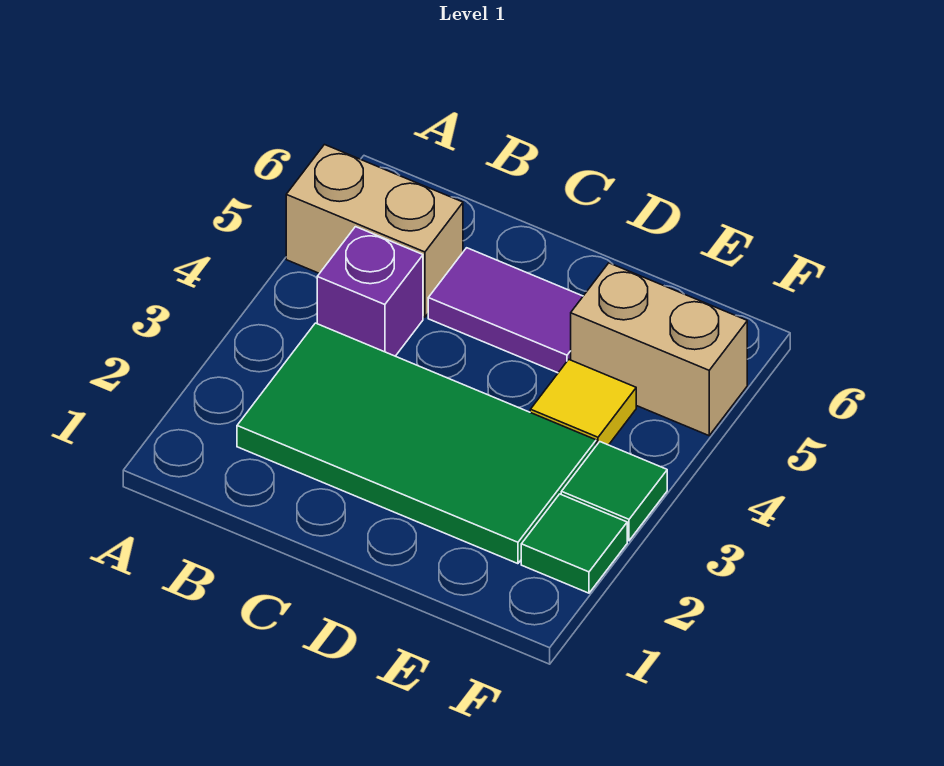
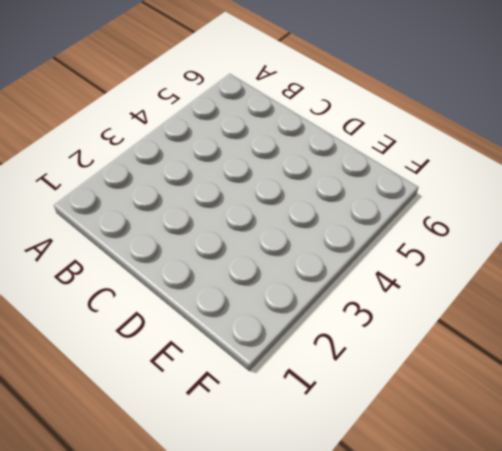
none -> tan brick A5:B5 level 1
none -> green tile B2:E3 level 1

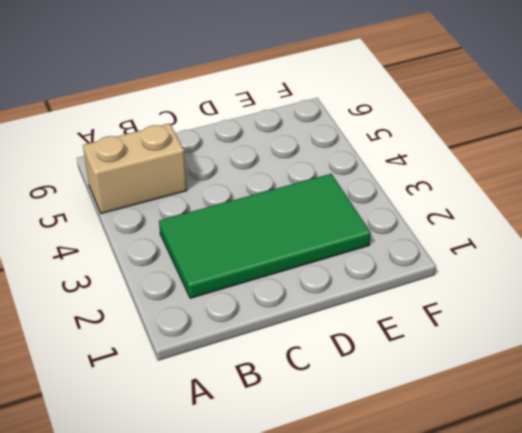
none -> purple brick B4 level 1
none -> purple tile C5:D5 level 1

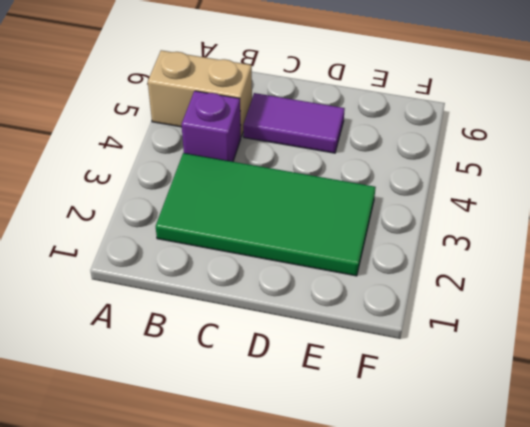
none -> yellow tile E4 level 1
none -> tan brick E5:F5 level 1

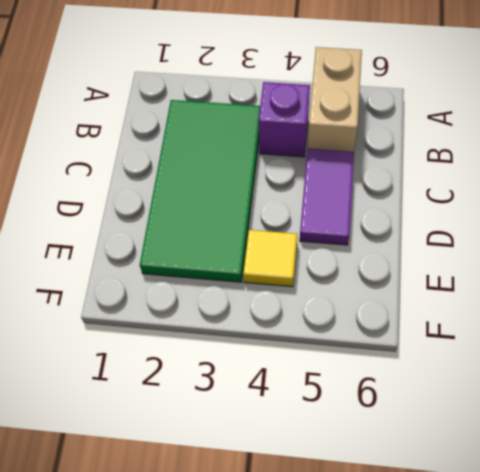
none -> tan brick E5:F5 level 1
none -> green tile F2 level 1

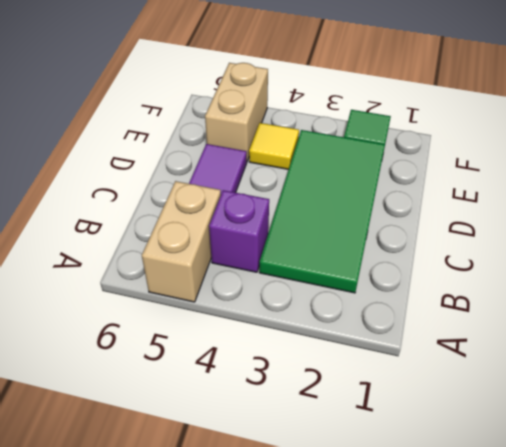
none -> green tile F3 level 1

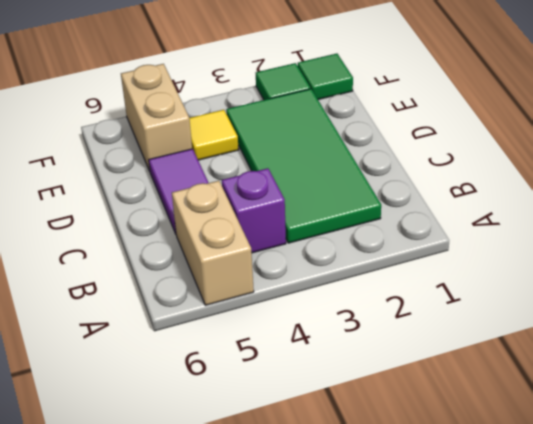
green tile F1 level 1 -> green tile F3 level 1

